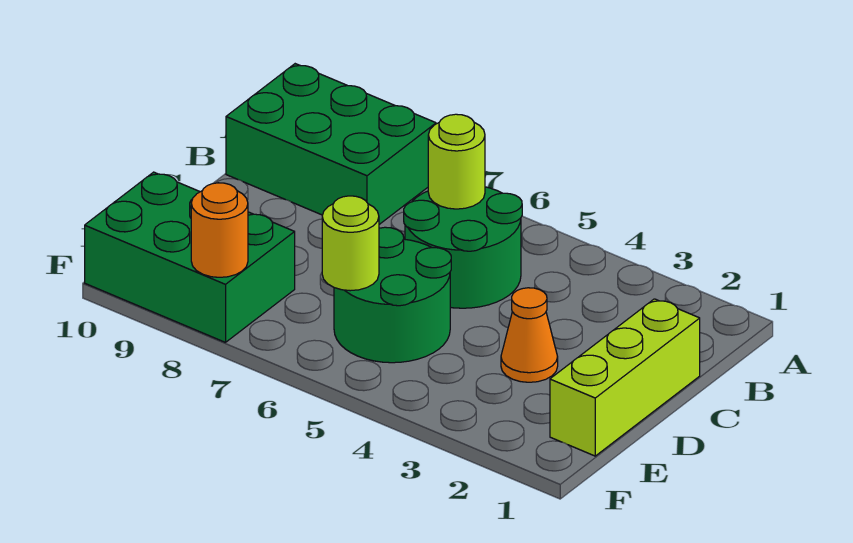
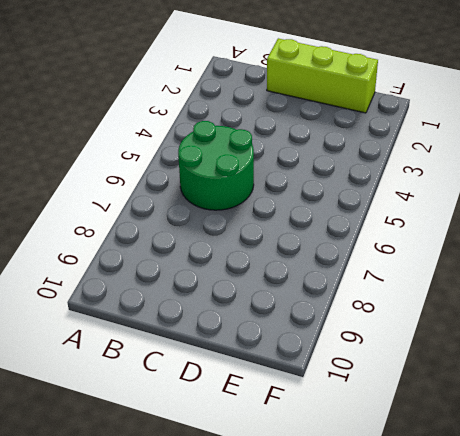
none -> green brick A8:B10 level 1
none -> orange cone D3 level 1

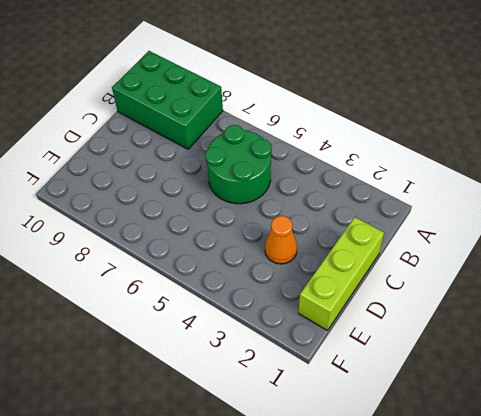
none -> green round brick D5:E6 level 1
none -> green brick E8:F10 level 1

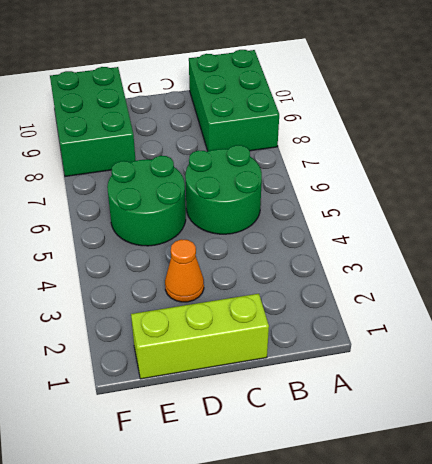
none -> lime round brick B6 level 2
none -> lime round brick E6 level 2

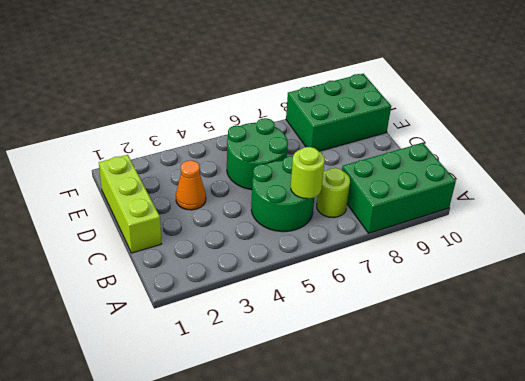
lime round brick B7 level 1 -> lime round brick E6 level 2
none -> orange round brick F8 level 2

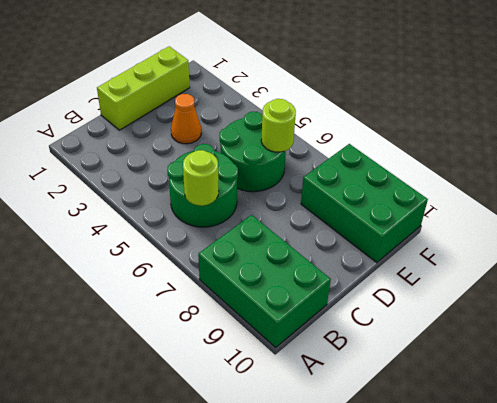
none -> orange round brick F8 level 2

